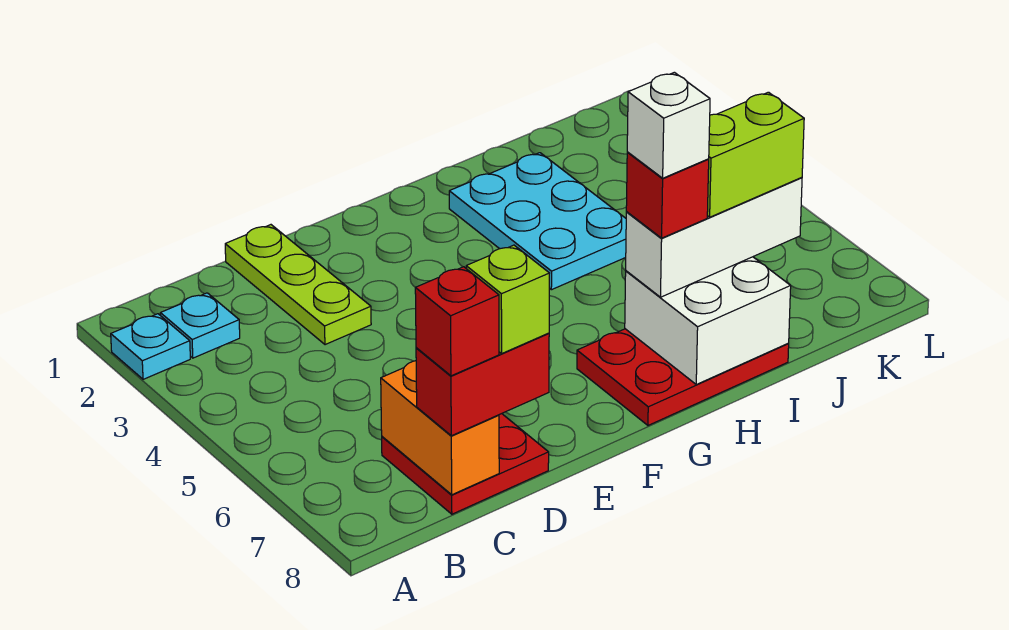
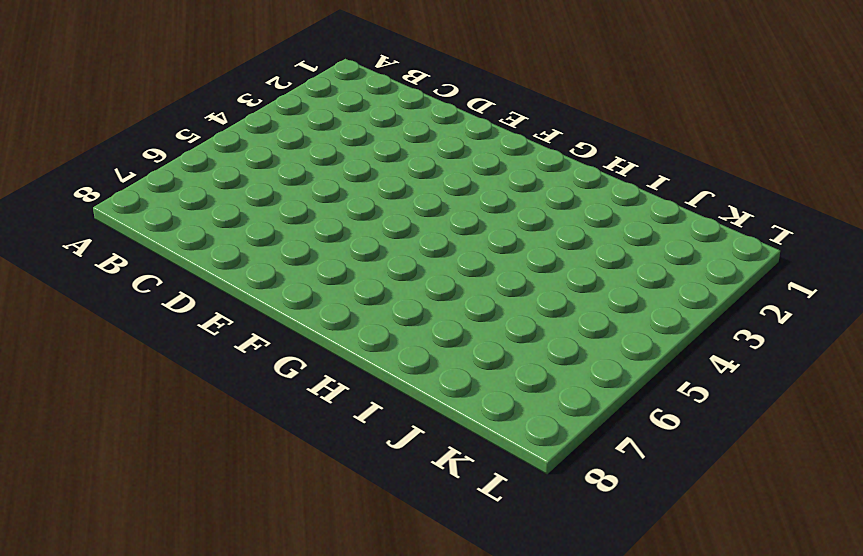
none -> cyan plate A2 level 1
none -> cyan plate B2 level 1
none -> red plate C7:D8 level 1

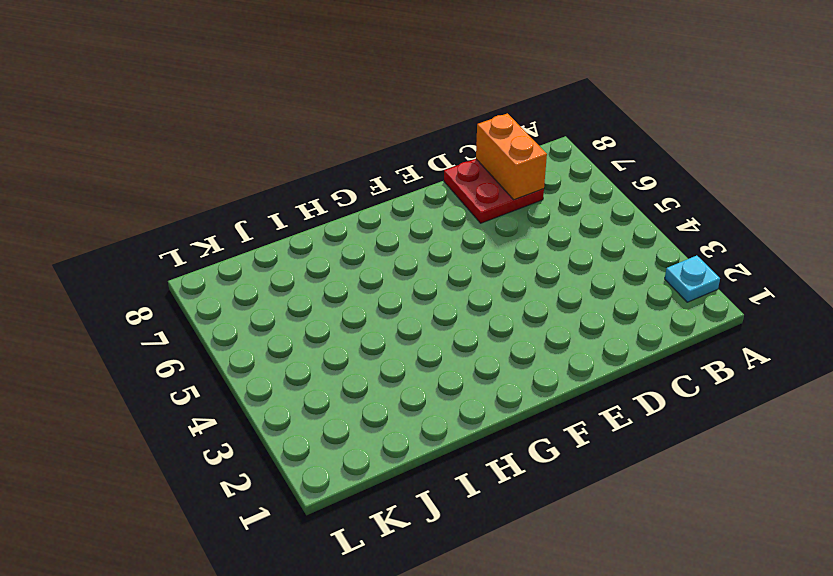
none -> cyan plate B2 level 1
none -> lime plate D1:D3 level 1
none -> red plate G7:I8 level 1

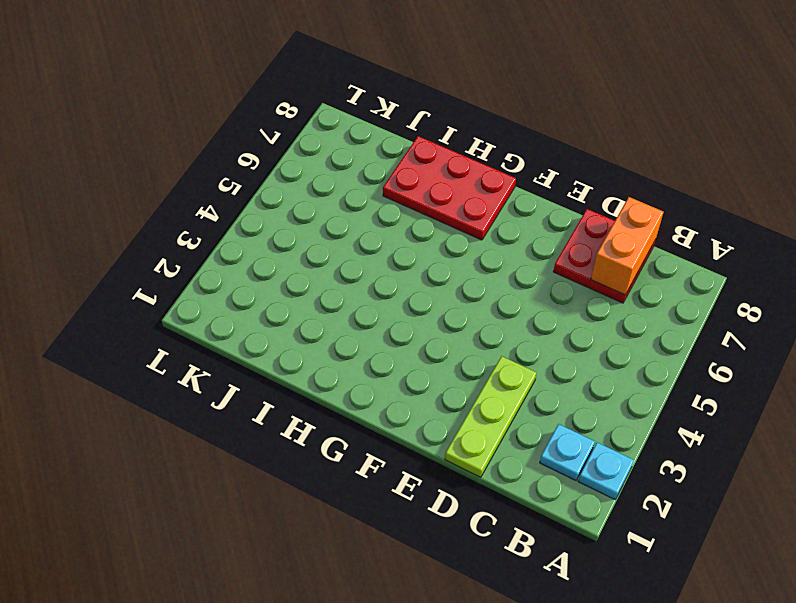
none -> cyan plate H2:I4 level 1
none -> white brick H7:I8 level 2
none -> red brick C8:D8 level 3

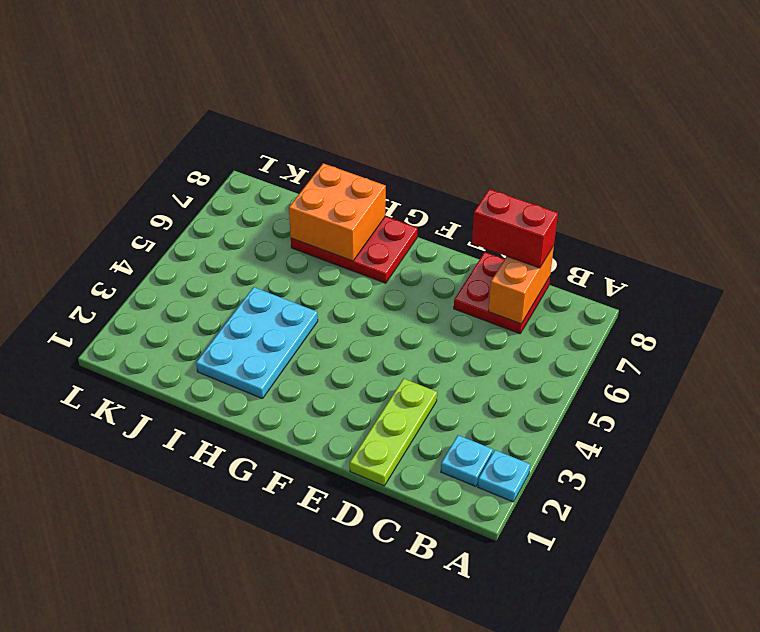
orange brick H7:I8 level 2 -> white brick H7:I8 level 2
none -> white brick H7:J7 level 3
none -> red brick C8 level 4
none -> lime brick D8 level 4

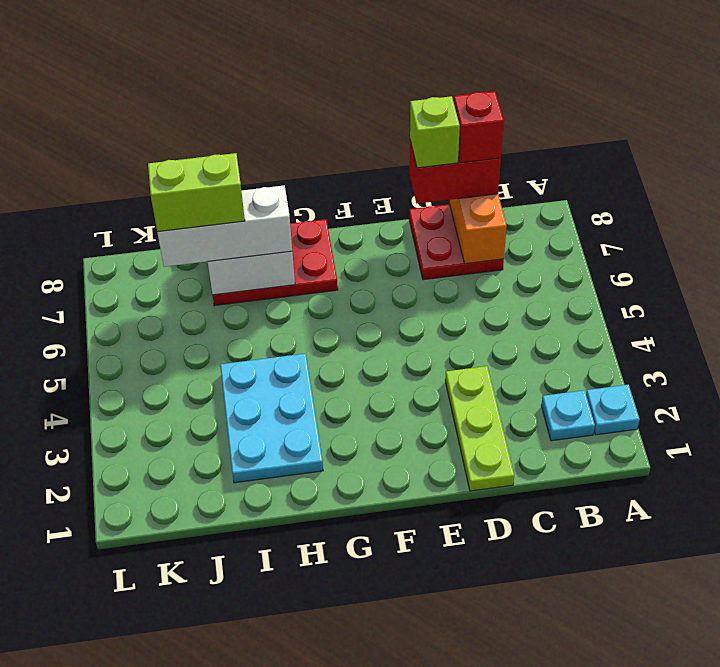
none -> red brick H7 level 4
none -> white brick H7 level 5

